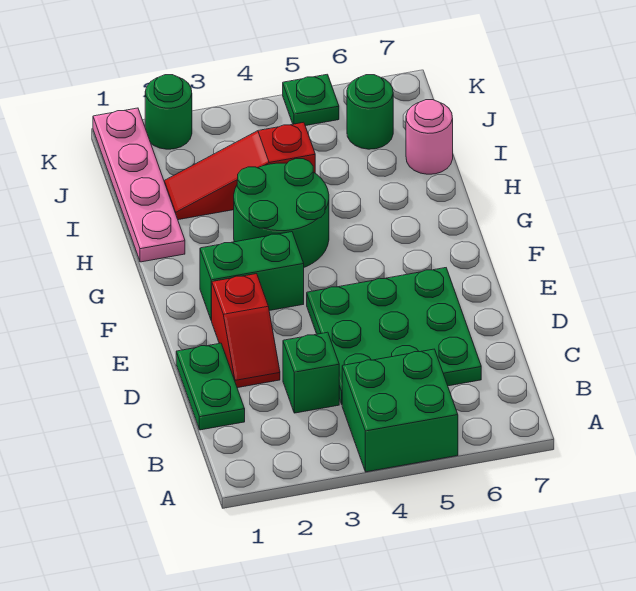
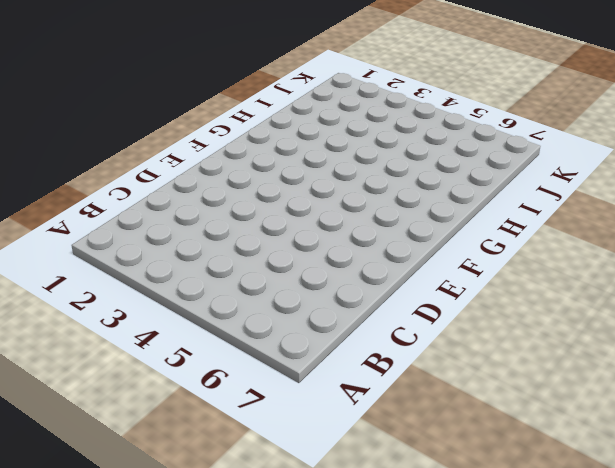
none -> green brick A4:B5 level 1
none -> green plate C1:D1 level 1
none -> green brick C3 level 1

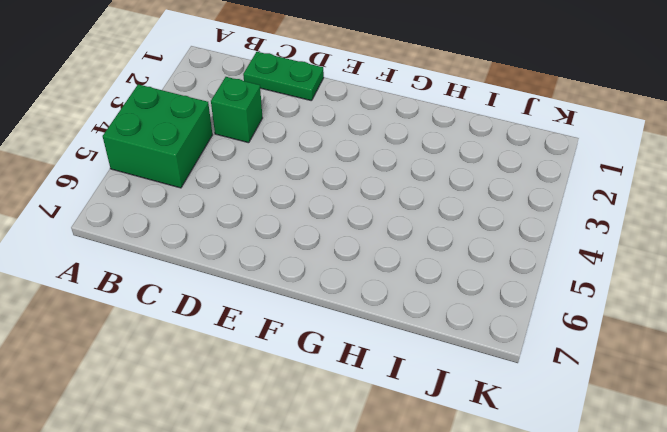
none -> green plate C4:E6 level 1
none -> red slope D2:E2 level 1 top E
none -> green brick F2:F3 level 1

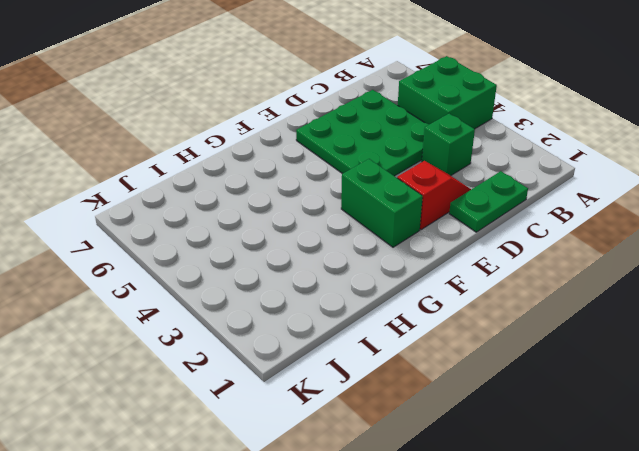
none -> green round brick G3:H4 level 1
none -> pink plate H1:K1 level 1
none -> red slope I2:I4 level 1 top 4

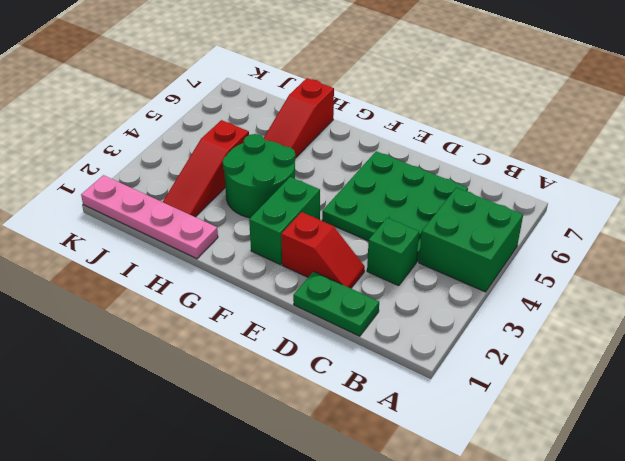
red slope H5:H7 level 1 top 7 -> none
none -> pink round brick I7 level 1
none -> green round brick J6 level 1
none -> green round brick K2 level 1

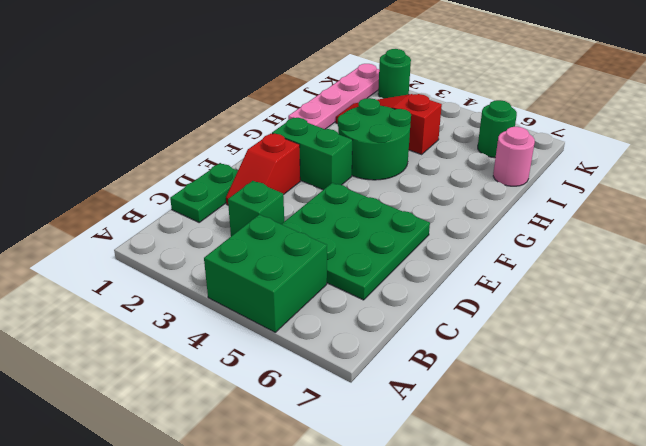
none -> green plate K5 level 1

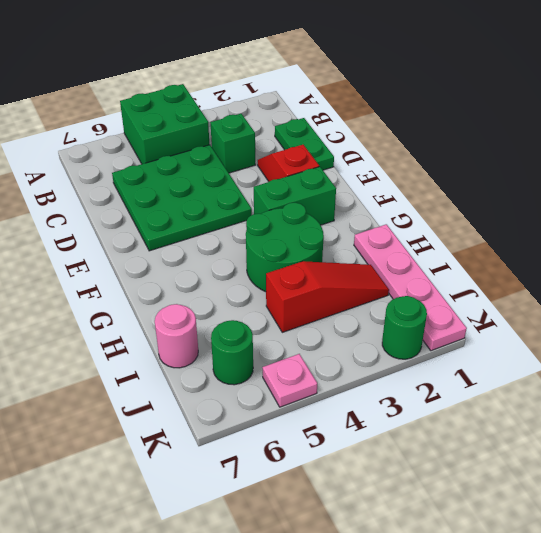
pink plate K5 level 1 -> green plate K5 level 1

